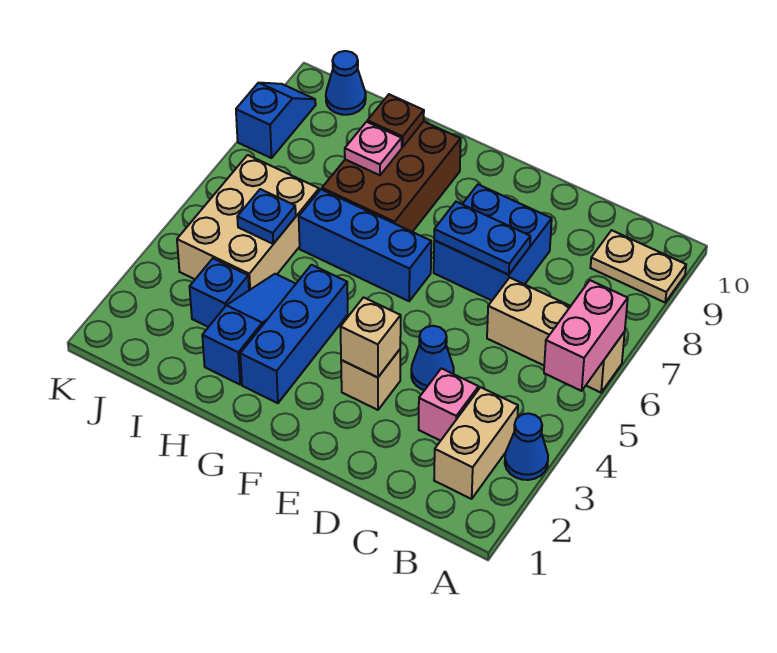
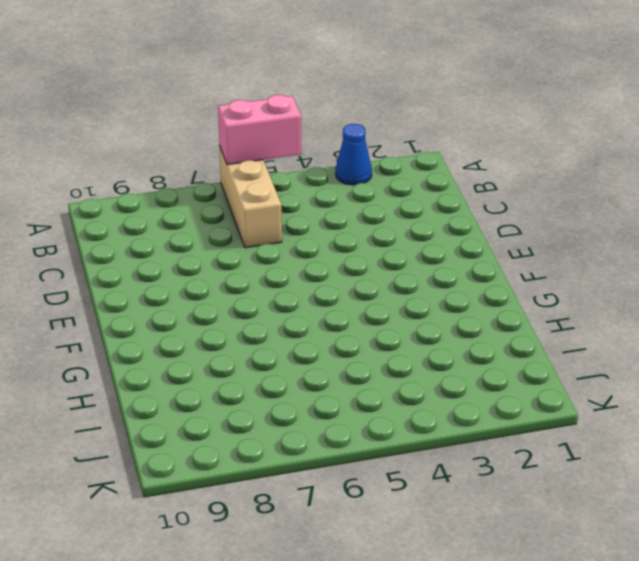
none -> tan plate A9:B9 level 1
none -> tan brick B2:B3 level 1
none -> pink brick C3 level 1

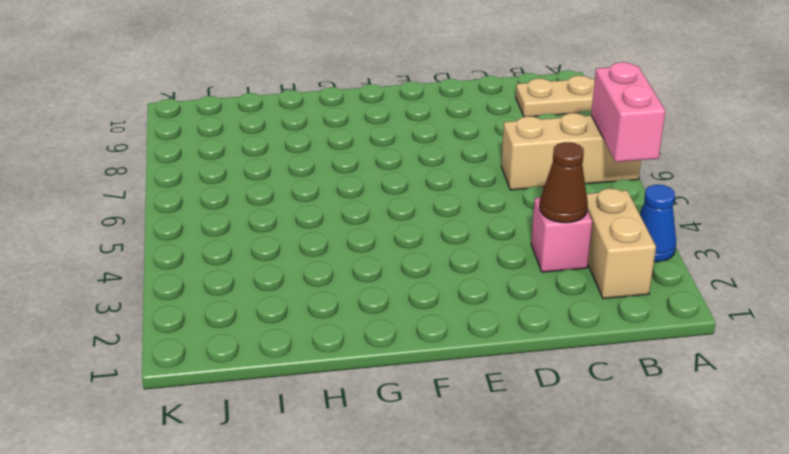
brown cone C3 level 2 -> none
none -> blue cone D4 level 1
none -> blue brick D7:E8 level 1
none -> tan brick E3 level 1

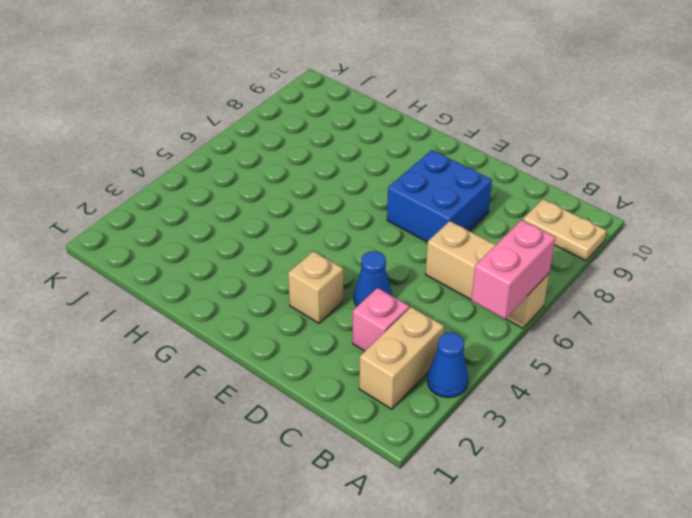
none -> blue brick F6:H6 level 1
none -> blue brick G2:G4 level 1
none -> brown brick G7:H9 level 1

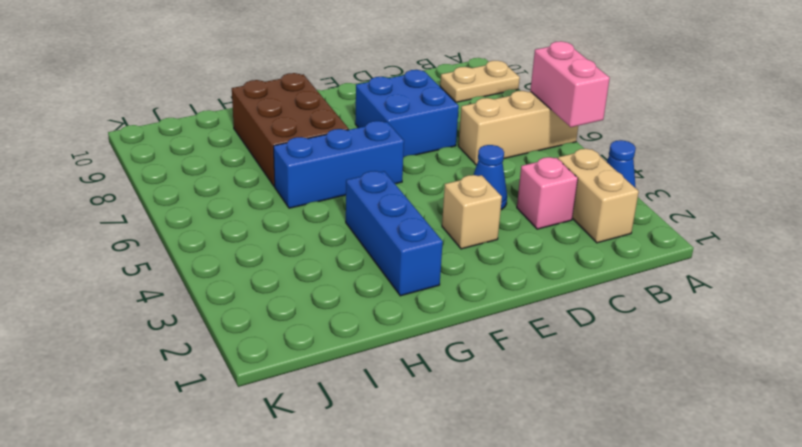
none -> blue slope H2:H4 level 1 top 2
none -> blue brick I3 level 1
none -> tan brick I4:J6 level 1

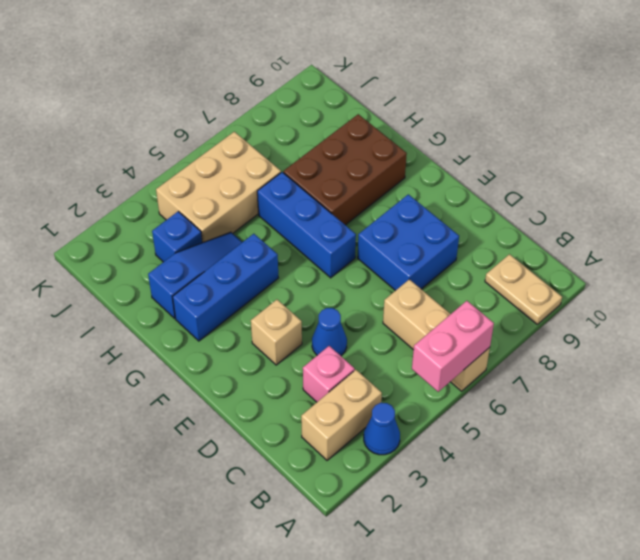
none -> blue cone J10 level 1
none -> blue slope K8:K9 level 1 top 8
none -> blue plate D7:E7 level 2

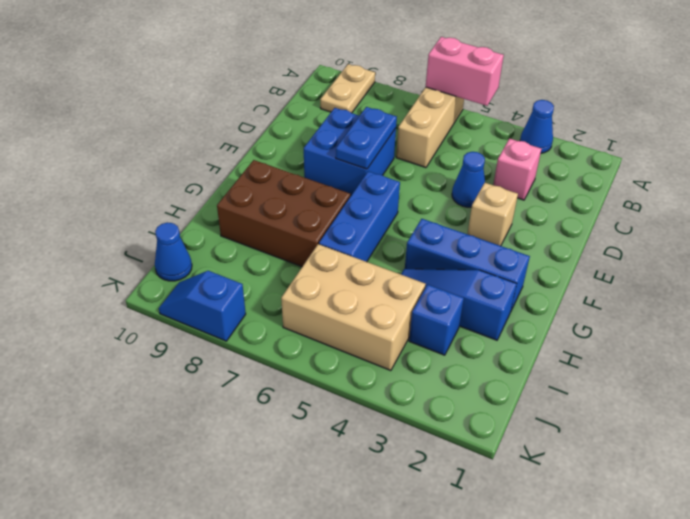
none -> tan brick B2:B3 level 1
none -> tan brick E3 level 2
none -> pink plate H8 level 2

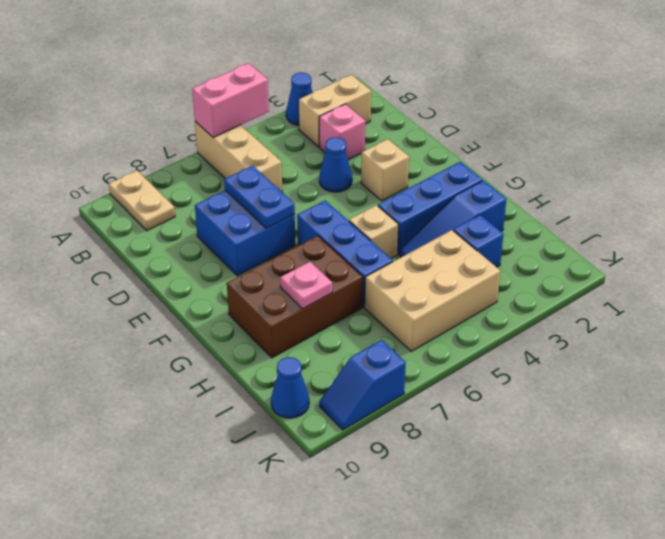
tan brick G5 level 1 -> tan brick E3 level 2
none -> brown plate H9 level 2
none -> blue plate I5 level 2

